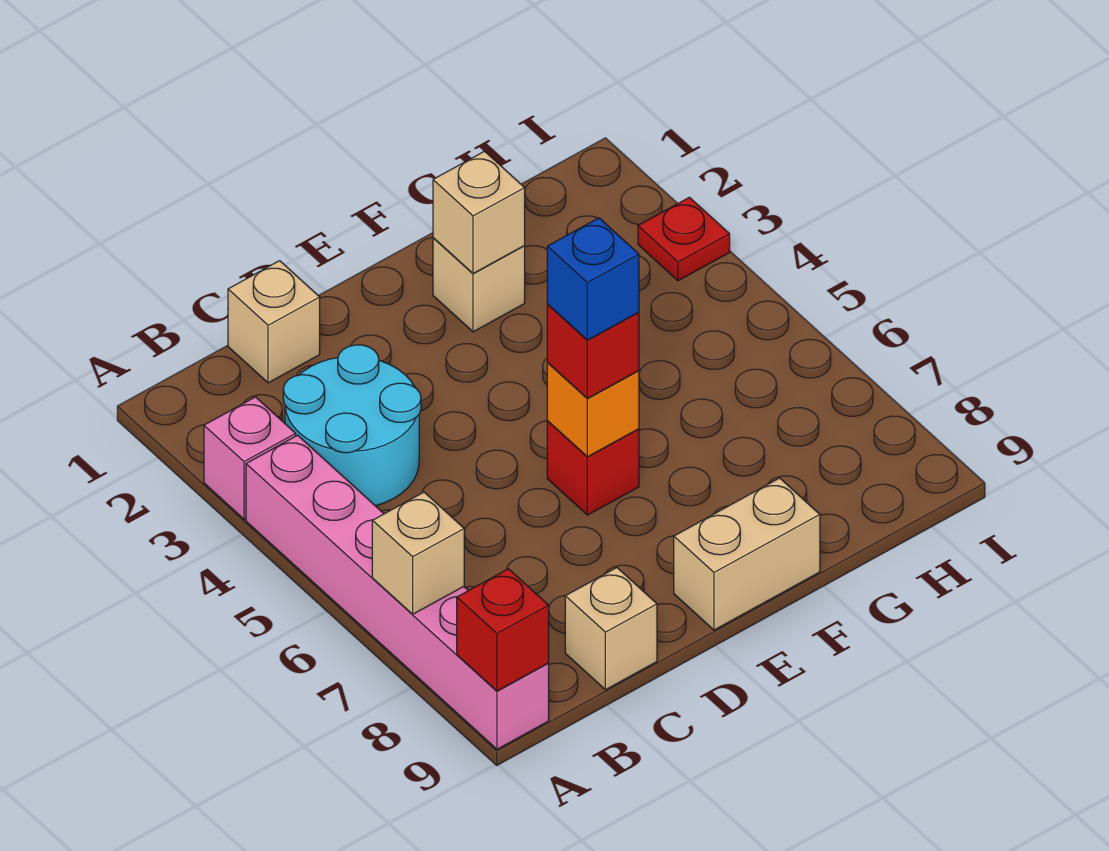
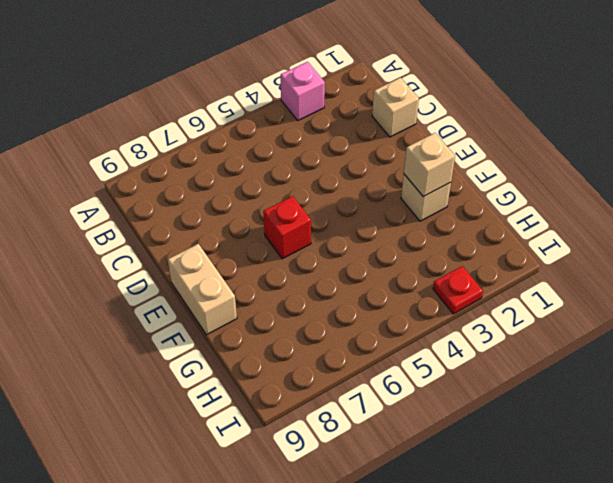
none -> pink brick A4:A9 level 1
none -> cyan round brick B3:C4 level 1
none -> tan brick C9 level 1

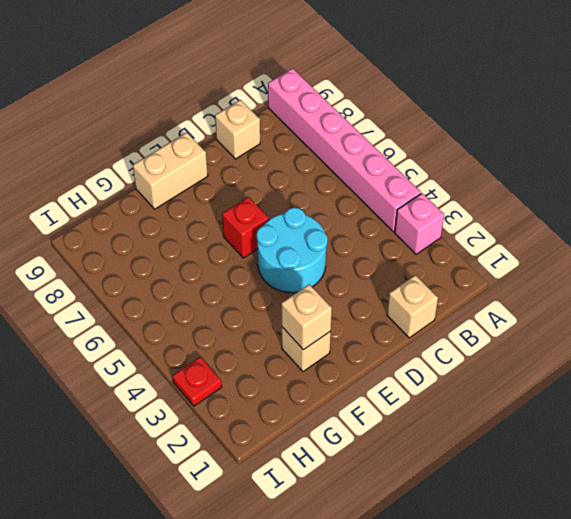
cyan round brick D4:E5 level 1 -> cyan round brick B3:C4 level 1
none -> tan brick A7 level 2
none -> red brick A9 level 2
none -> orange brick E6 level 2

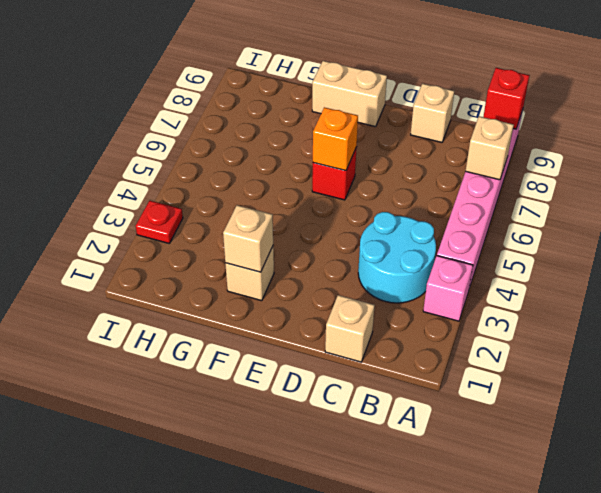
none -> red brick E6 level 3
none -> blue brick E6 level 4

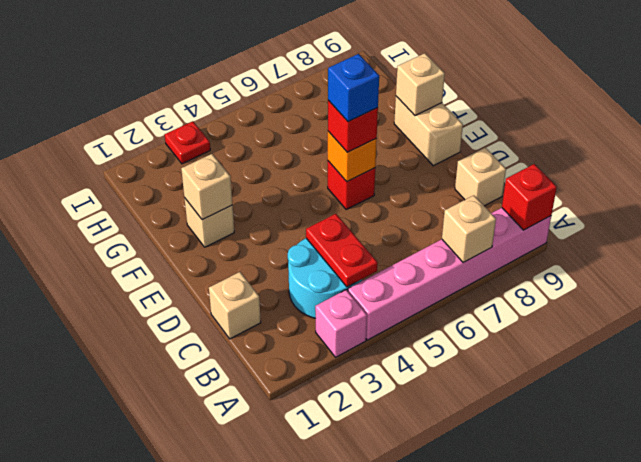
red plate B4:C4 level 2 -> none
tan brick F9 level 2 -> none

